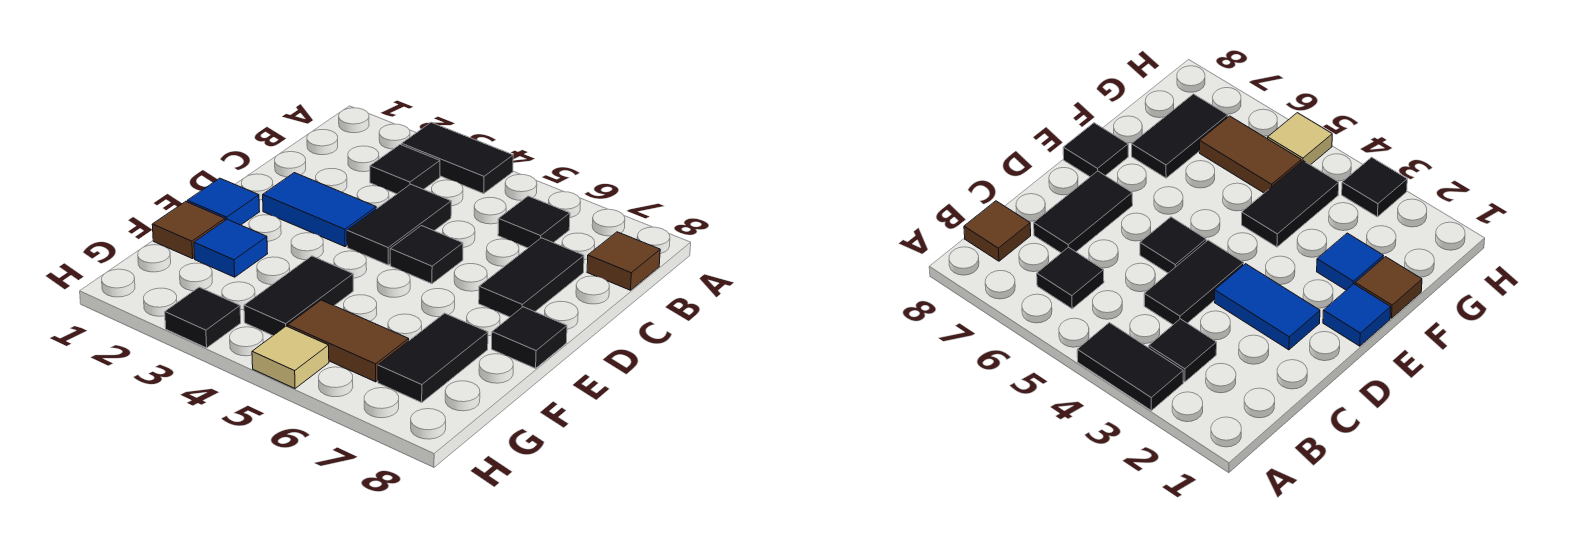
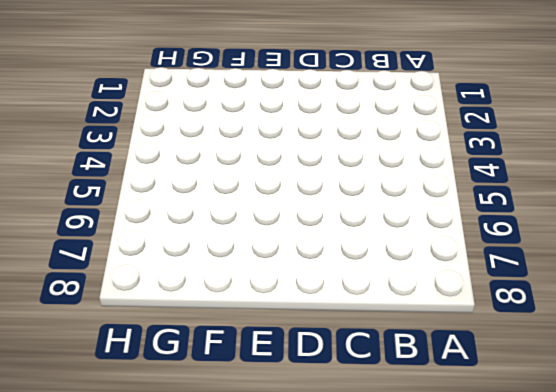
none -> black tile A3:A4 level 1
none -> black tile B3 level 1
none -> black tile B6 level 1

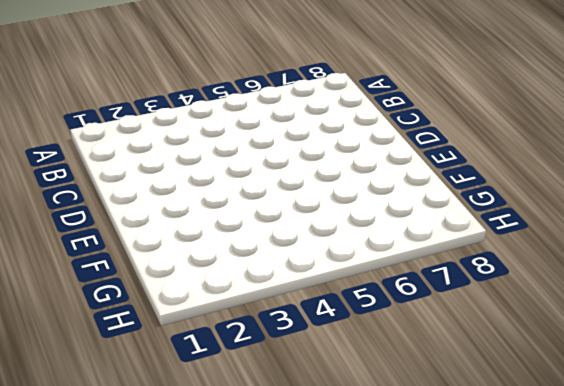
none -> black tile A3:A4 level 1
none -> black tile B3 level 1
none -> black tile B6 level 1

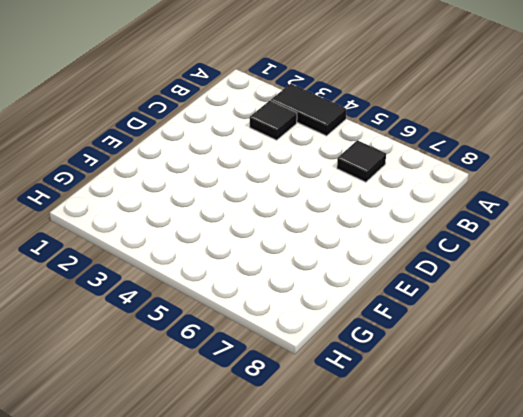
none -> brown tile B8 level 1
none -> black tile C4:D4 level 1
none -> black tile C7:D7 level 1

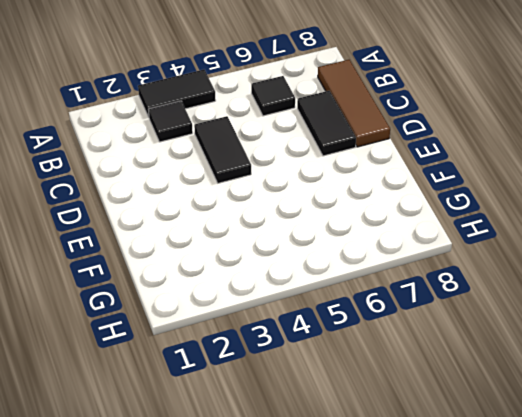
brown tile B8:D8 level 1 -> brown tile B8 level 1
none -> blue tile D2:D3 level 1
none -> black tile D5 level 1
none -> blue tile E1 level 1

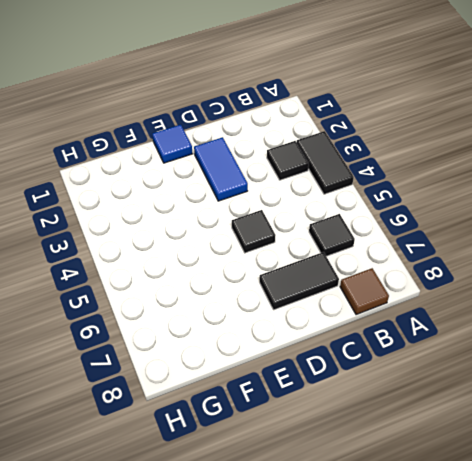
none -> black tile C4:D4 level 1
none -> black tile E8 level 1
none -> brown tile F1 level 1

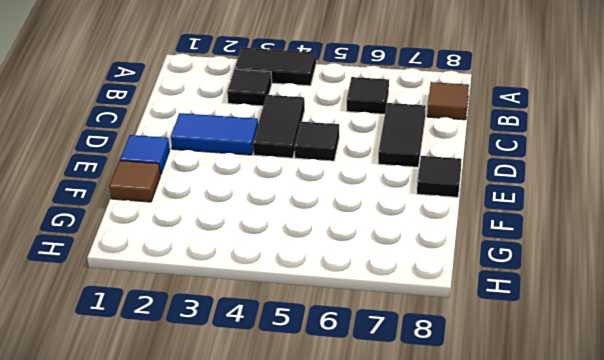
none -> blue tile F2 level 1
none -> black tile F4:G4 level 1
none -> black tile F7:G7 level 1

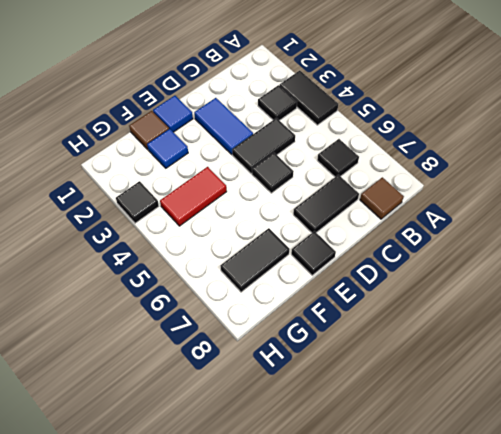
red tile F4:G4 level 1 -> black tile F4:G4 level 1
none -> brown tile G5:G6 level 1
none -> tan tile H5 level 1

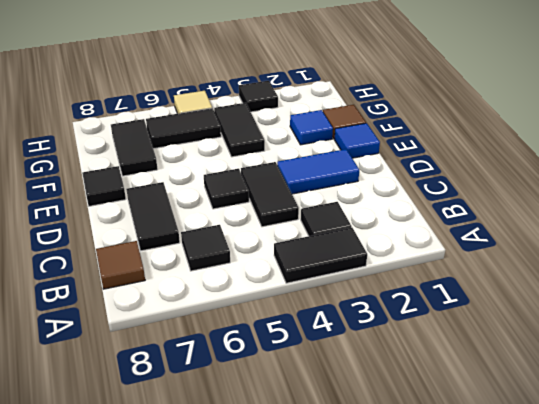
black tile G5:G6 level 1 -> brown tile G5:G6 level 1

